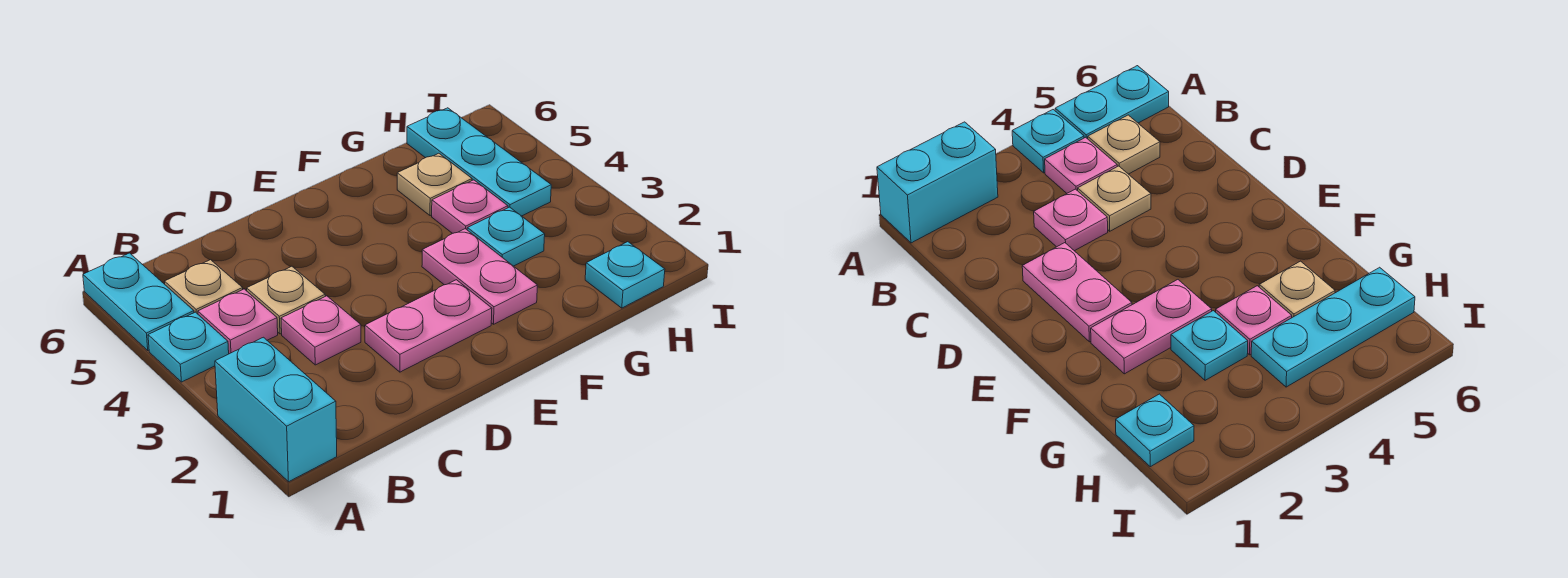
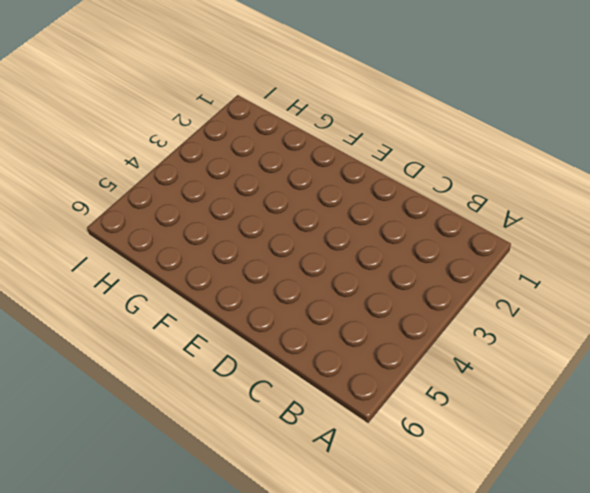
none -> cyan brick A1:A2 level 1
none -> cyan plate A4 level 1
none -> cyan plate A5:A6 level 1

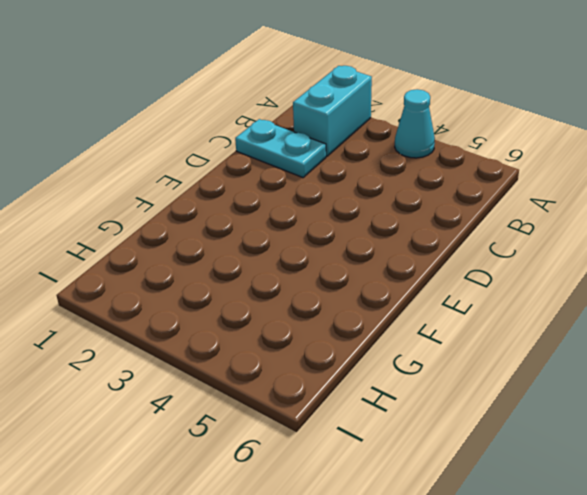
cyan brick A2:B2 level 1 -> cyan brick A1:A2 level 1
cyan cone A4 level 1 -> cyan plate A4 level 1
cyan plate C1:C2 level 1 -> cyan plate A5:A6 level 1
none -> pink plate B4 level 1
none -> tan plate B5 level 1
none -> pink plate C3 level 1

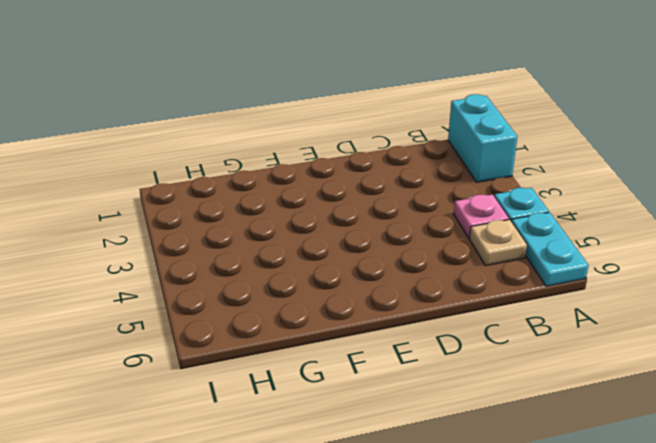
none -> pink plate C3 level 1
none -> tan plate C4 level 1
none -> pink plate D2:E2 level 1

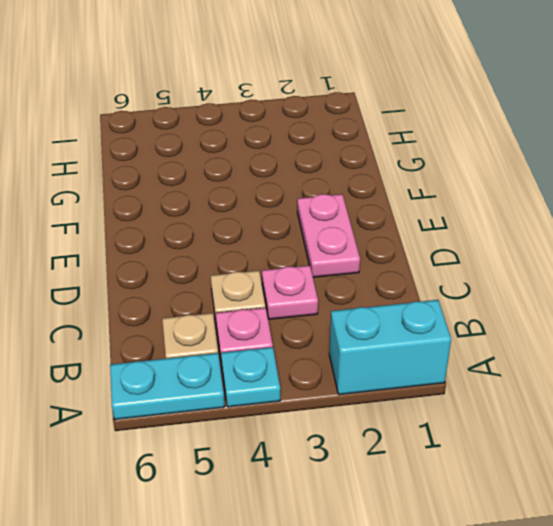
none -> pink plate F2:F3 level 1
none -> cyan plate G3 level 1
none -> pink plate G4 level 1

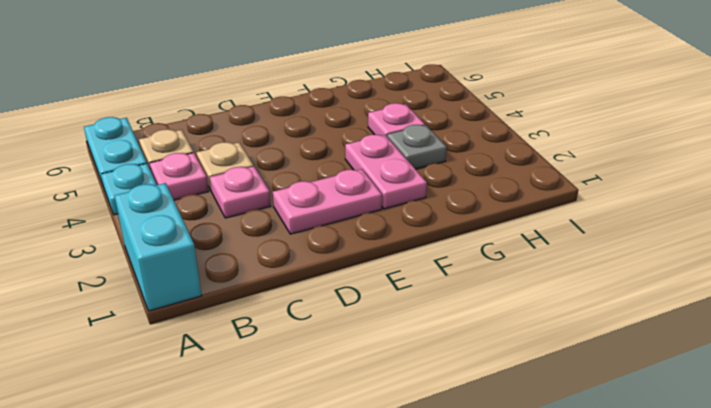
grey plate G3 level 1 -> cyan plate G3 level 1
none -> tan plate G5 level 1
none -> cyan plate H1 level 1
none -> cyan plate H4:H6 level 1

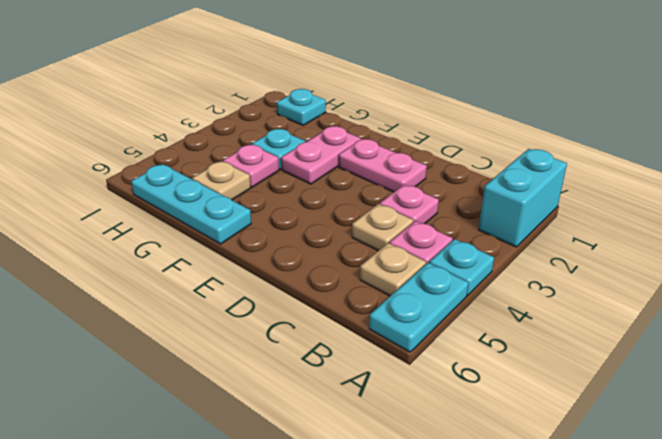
cyan plate F6:H6 level 1 -> cyan plate H4:H6 level 1

